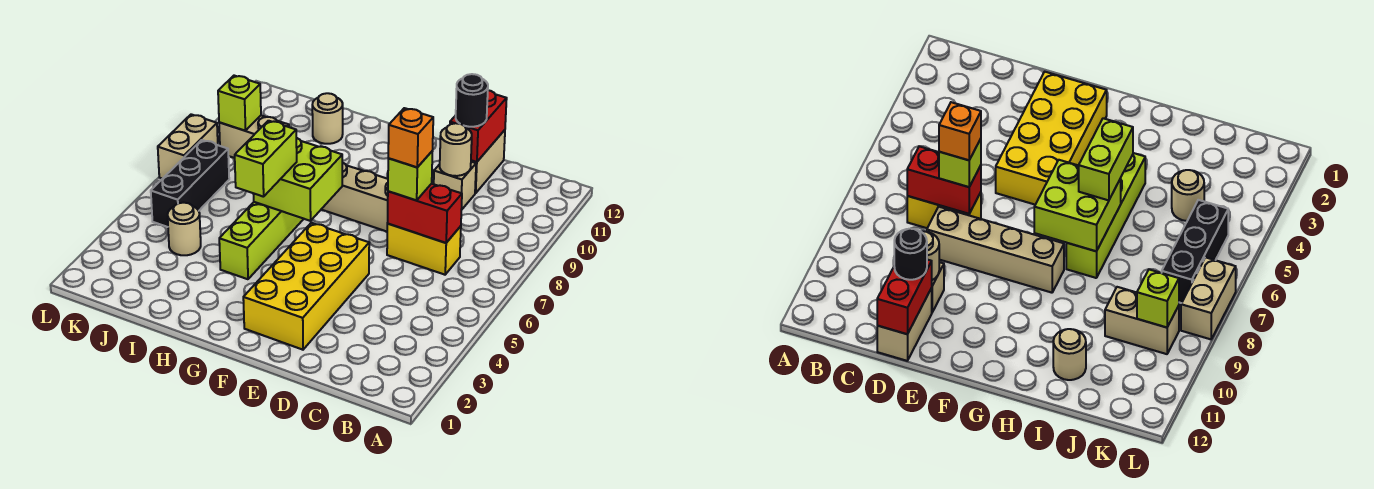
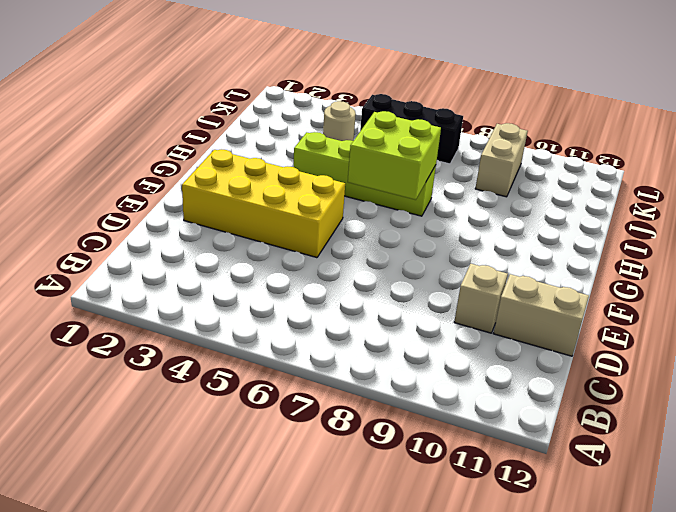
none -> yellow brick C7:D7 level 1
none -> tan brick D8:G8 level 1
none -> tan round brick I11 level 1

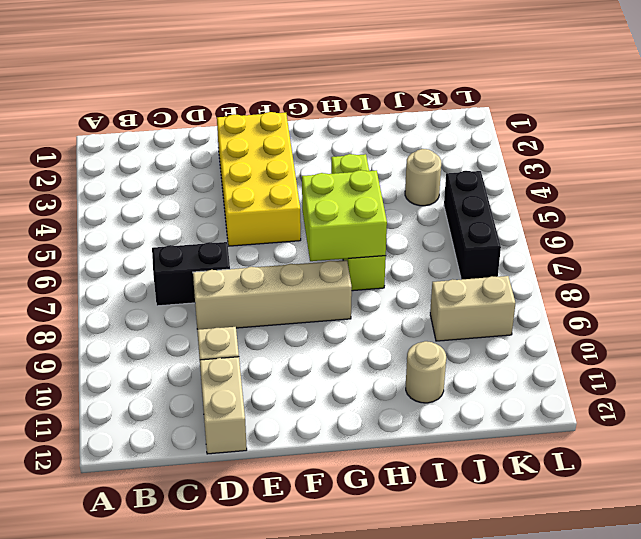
black brick C7:D7 level 1 -> yellow brick C7:D7 level 1
none -> tan brick L7:L8 level 1
none -> red brick C7:D7 level 2
none -> tan round brick D10 level 2

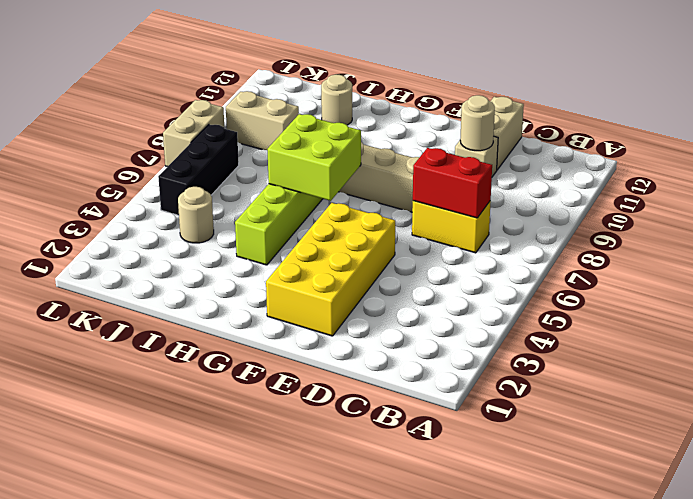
none -> red brick D11:D12 level 2
none -> lime brick K9 level 2
none -> lime brick D7 level 3

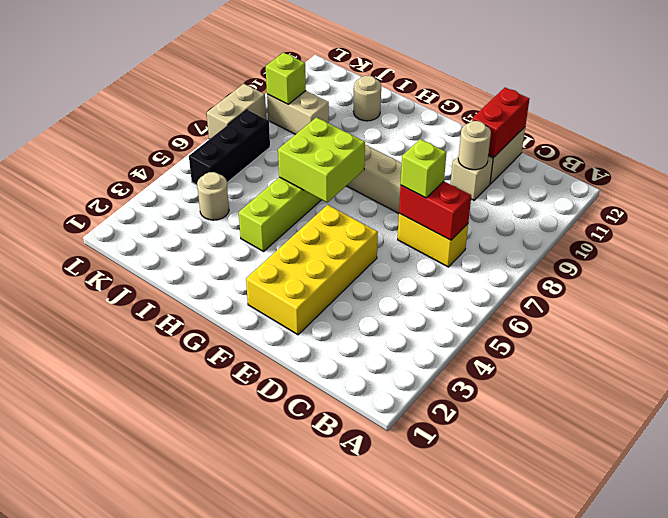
none -> black round brick D11 level 3
none -> lime brick H5:H6 level 3
none -> orange brick D7 level 4

